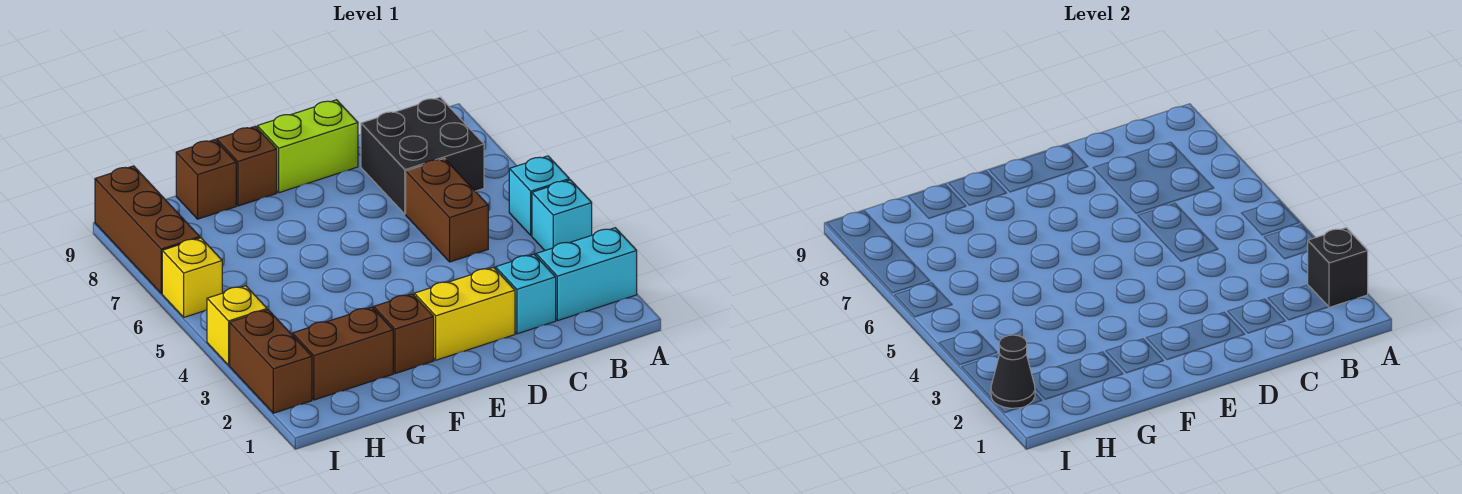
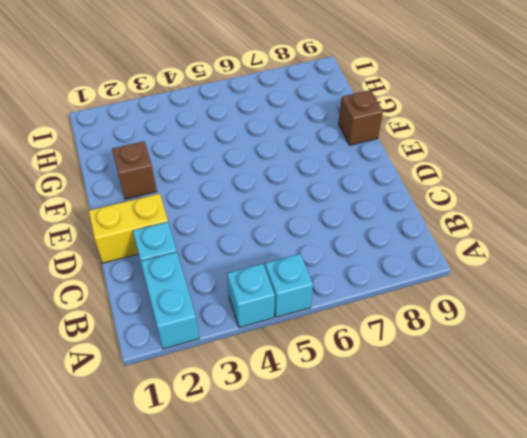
yellow brick D1:D2 level 1 -> yellow brick D2:E2 level 1
none -> black brick B7:C8 level 1
none -> brown brick C5:C6 level 1
none -> lime brick D9:E9 level 1

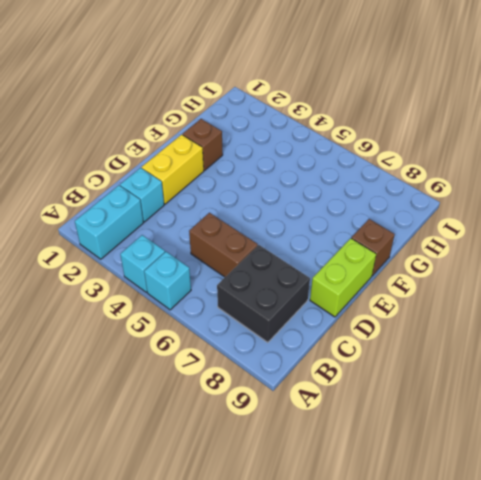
none -> brown brick G2:H2 level 1
none -> brown brick G9 level 1
none -> brown brick I2:I3 level 1

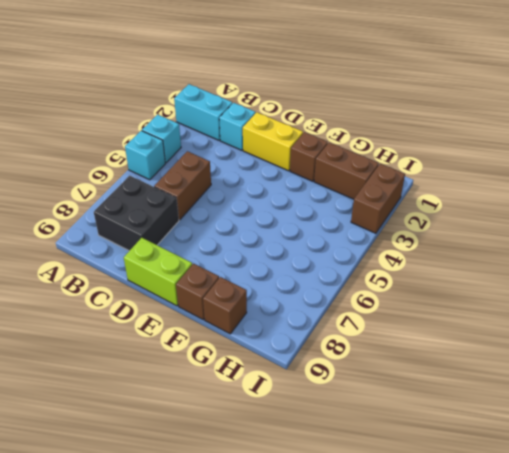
none -> yellow brick I4 level 1
none -> yellow brick I6 level 1
none -> brown brick I7:I9 level 1

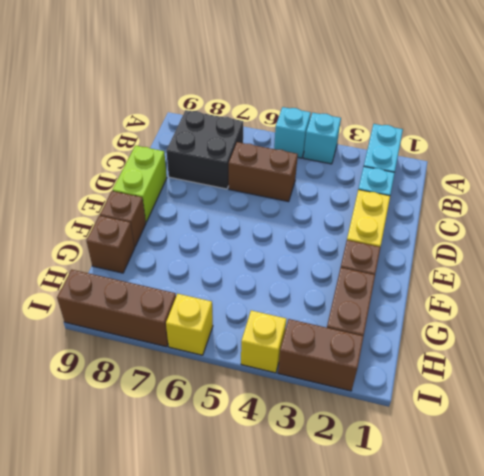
none -> black brick A2 level 2
none -> black cone I2 level 2

